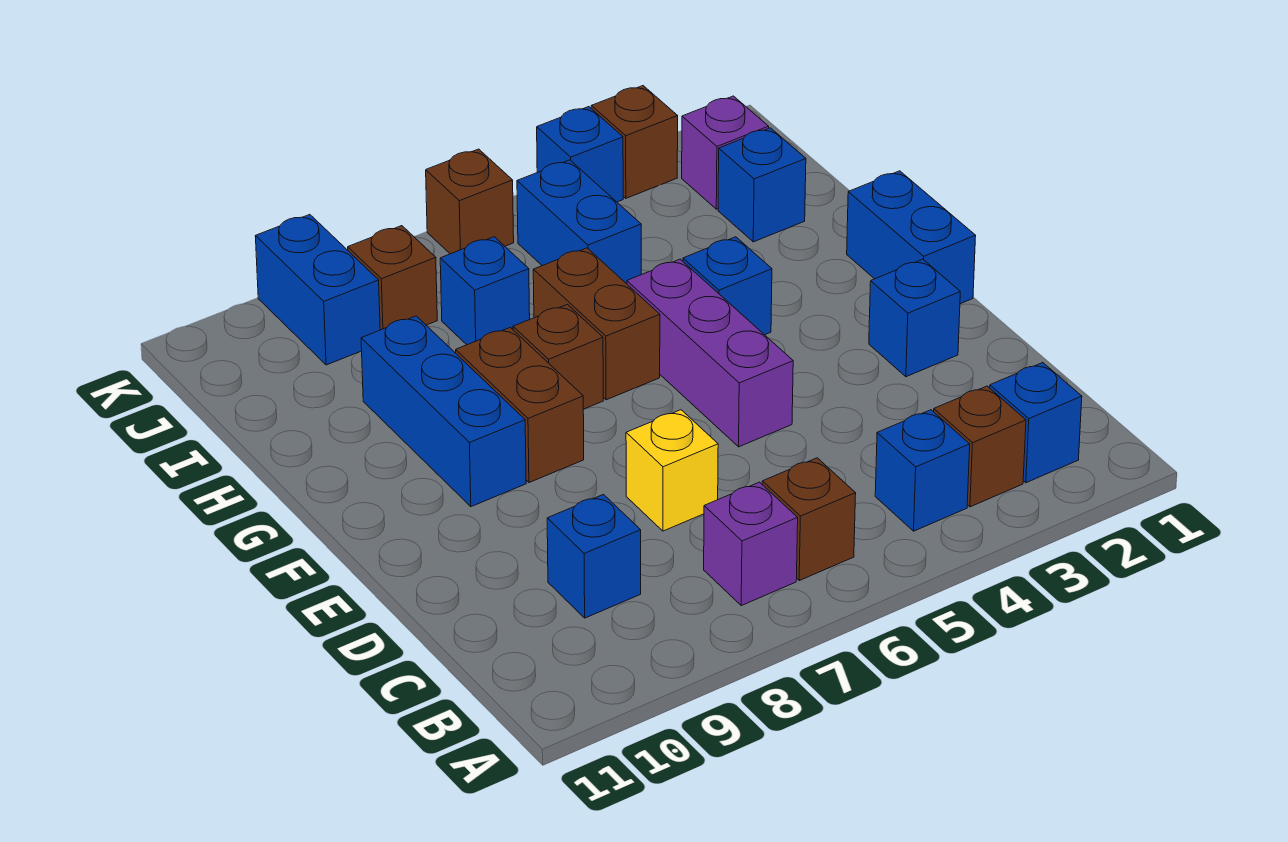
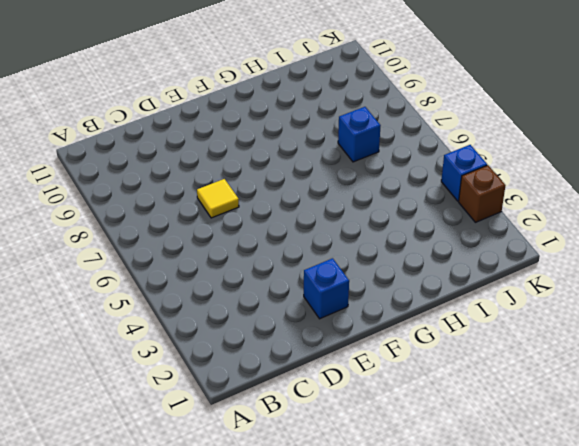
yellow tile D7 level 1 -> yellow brick D7 level 1
none -> blue brick B2 level 1
none -> brown brick B3 level 1
none -> blue brick B4 level 1

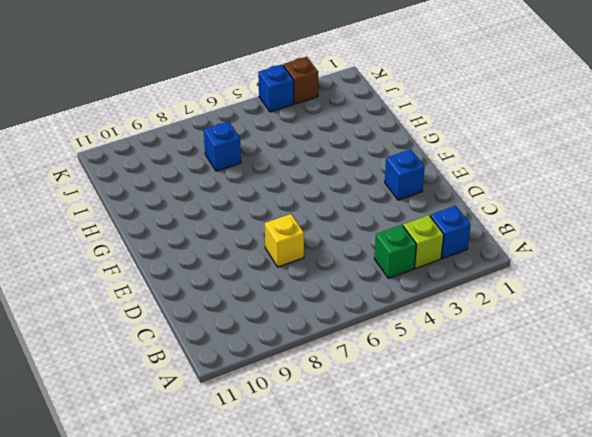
lime brick B3 level 1 -> brown brick B3 level 1
green brick B4 level 1 -> blue brick B4 level 1
none -> brown brick B6 level 1
none -> purple brick B7 level 1
none -> blue brick C9 level 1

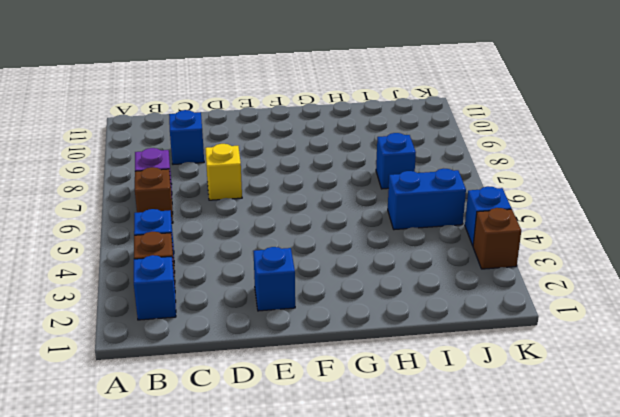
none -> purple brick E5:G5 level 1
none -> blue brick F1:G1 level 1
none -> brown brick F8:G8 level 1

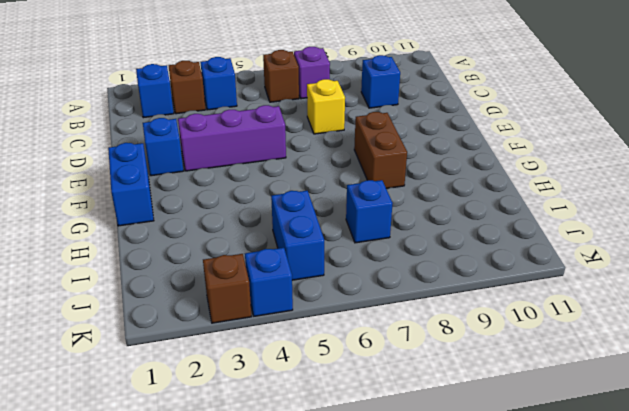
purple brick E3:E5 level 1 -> purple brick E5:G5 level 1
none -> blue brick F9:H9 level 1
none -> blue brick G4 level 1
none -> brown brick G6:H6 level 1

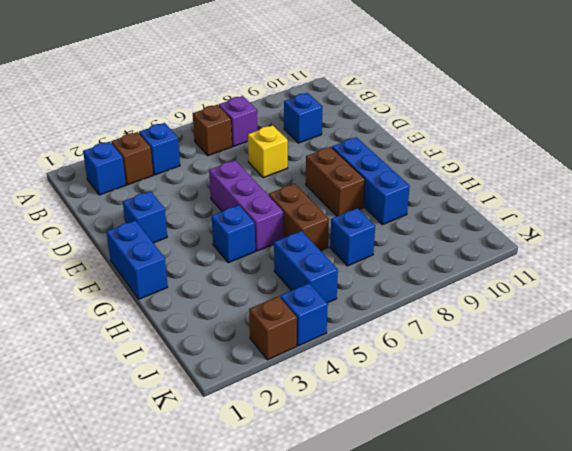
none -> brown brick G7 level 1
none -> blue brick I2 level 1
none -> purple brick J2 level 1

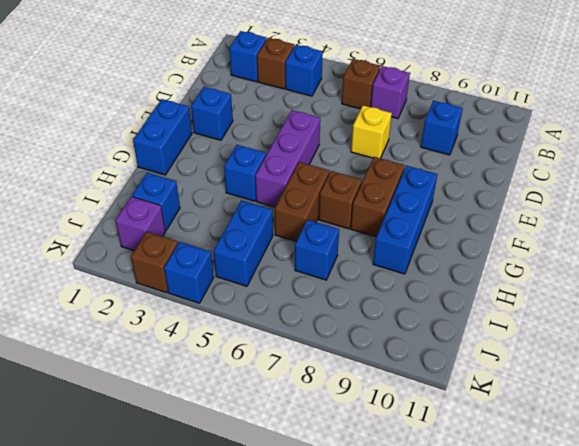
none -> brown brick J8 level 1
none -> blue brick J9:K9 level 1
none -> brown brick K6 level 1

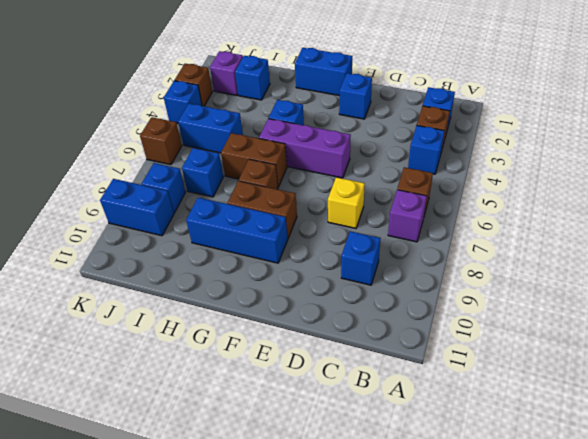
blue brick J8 level 1 -> brown brick J8 level 1

